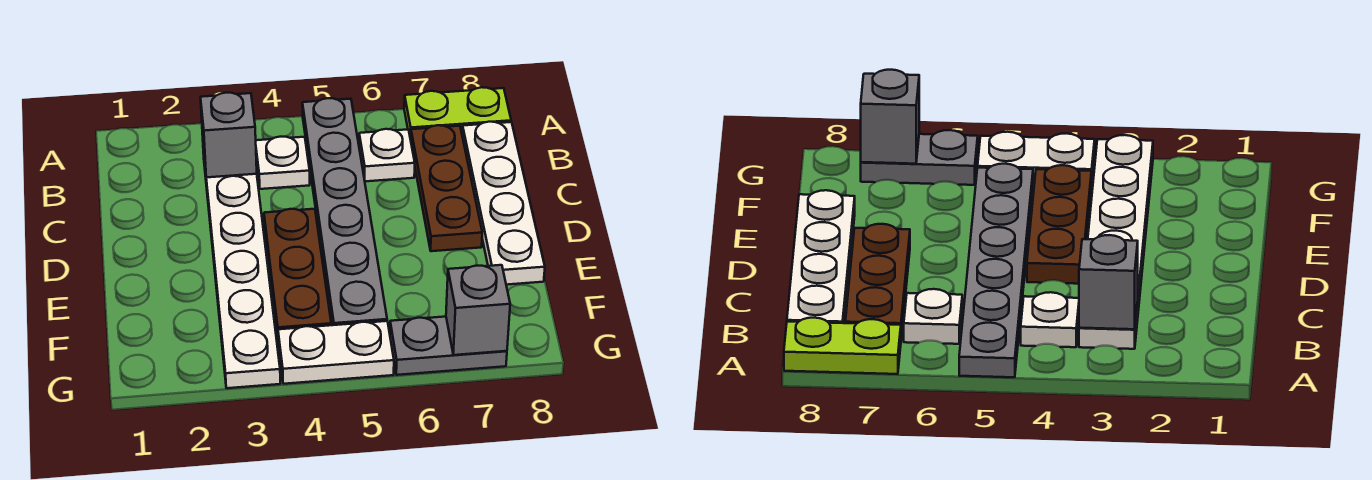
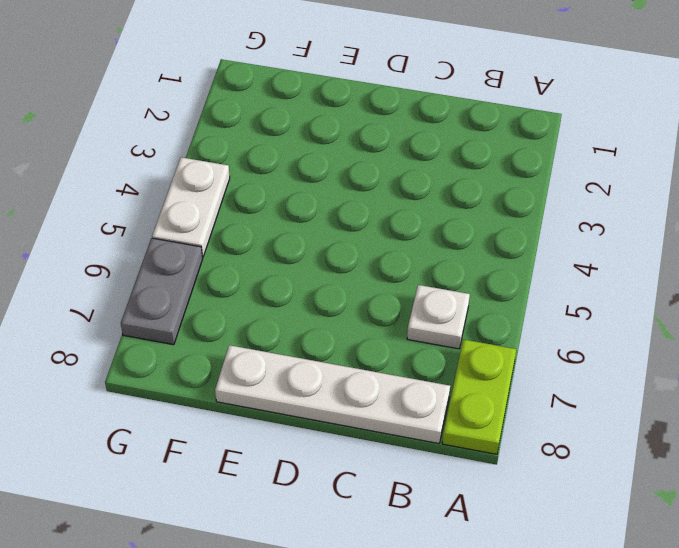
none -> grey plate A5:F5 level 1
none -> white plate B3:G3 level 1
none -> white plate B4 level 1

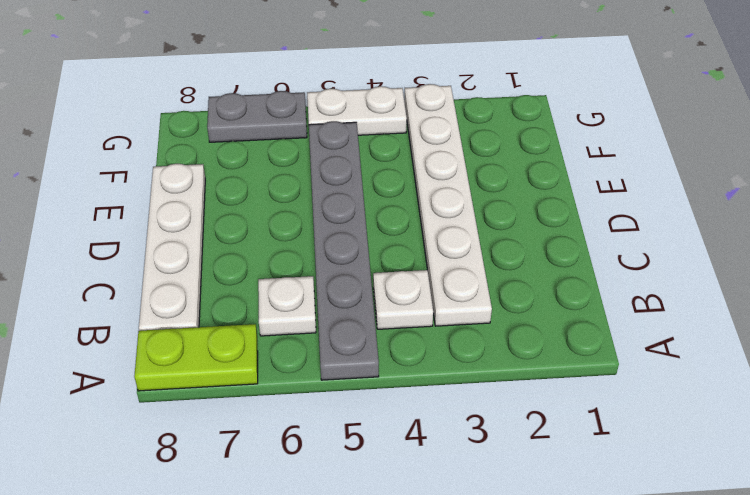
none -> brown plate B7:D7 level 1
none -> brown plate D4:F4 level 1
none -> grey brick B3 level 2

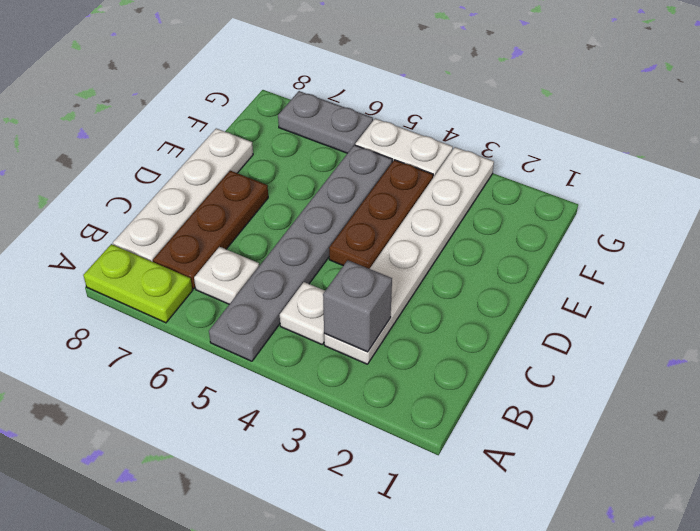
none -> grey brick G7 level 2

